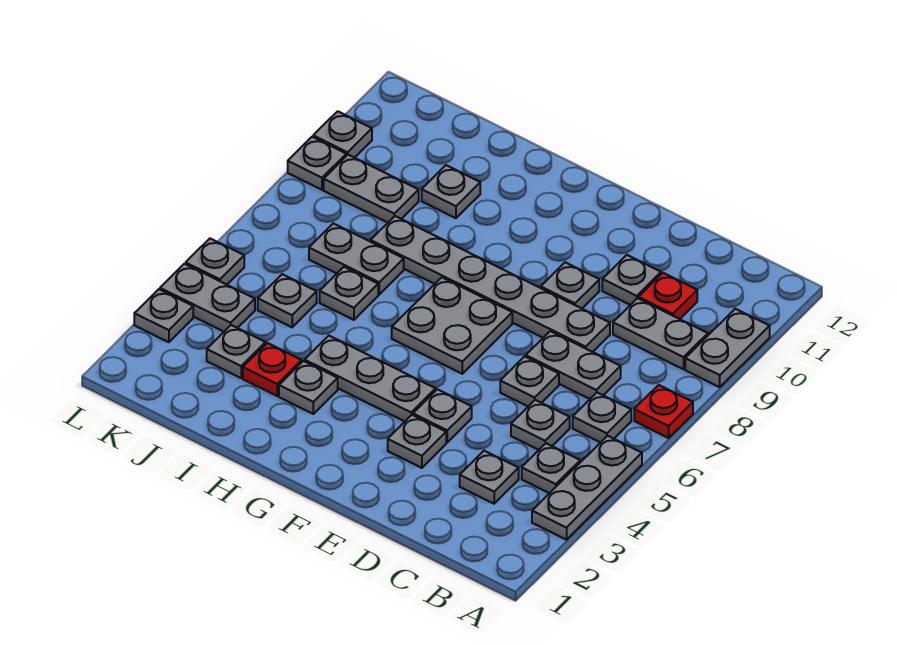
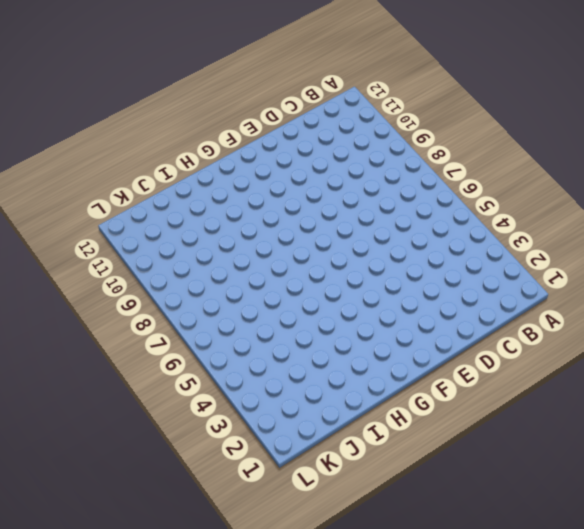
none -> grey plate A3:A5 level 1
none -> red plate A7 level 1
none -> grey plate A9:A10 level 1
none -> grey plate B4 level 1

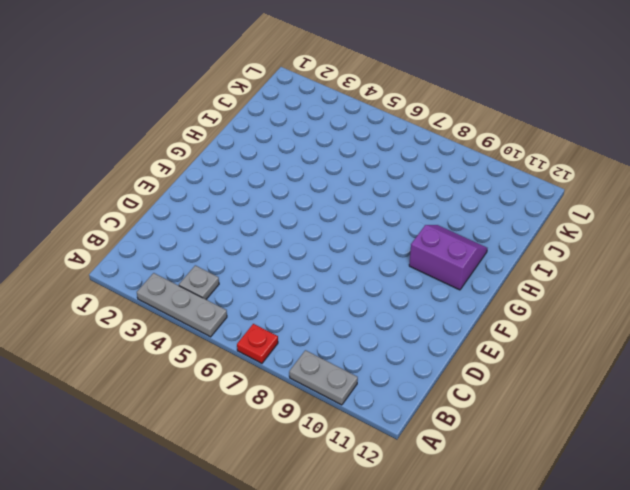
purple slope G10:H11 level 1 top G -> none
none -> grey plate B6 level 1
none -> grey plate B9:C9 level 1
none -> grey plate C3 level 1
none -> grey plate C5 level 1

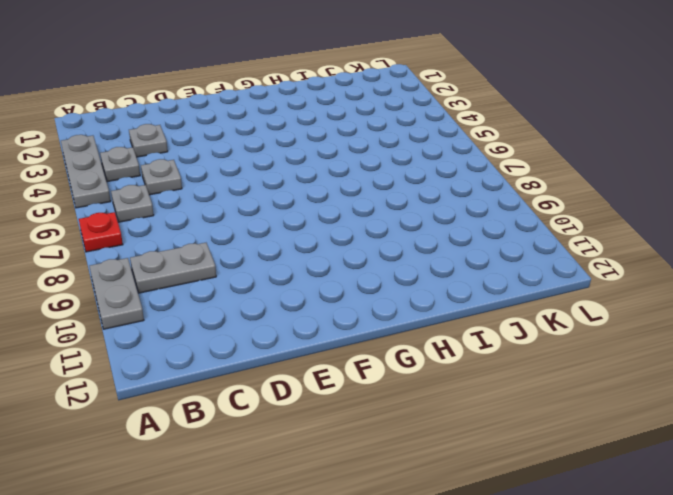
none -> grey plate C7:D7 level 1
none -> red plate C10 level 1
none -> grey plate D6 level 1
none -> grey plate D8:I8 level 1

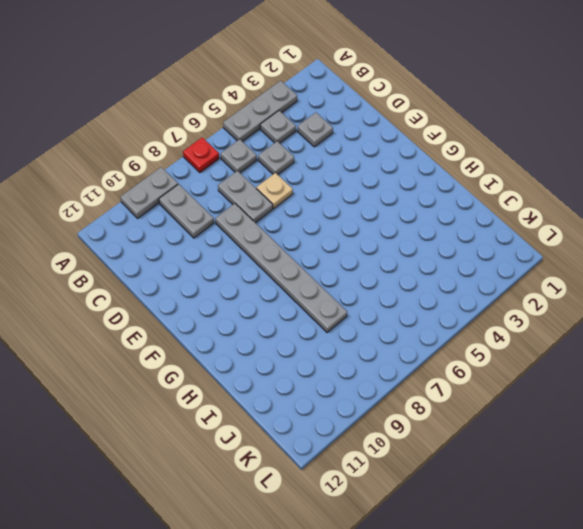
tan plate D6 level 1 -> grey plate D6 level 1
none -> red plate C10 level 1
none -> grey plate D10 level 1
none -> grey plate E3 level 1
none -> grey plate E4 level 1

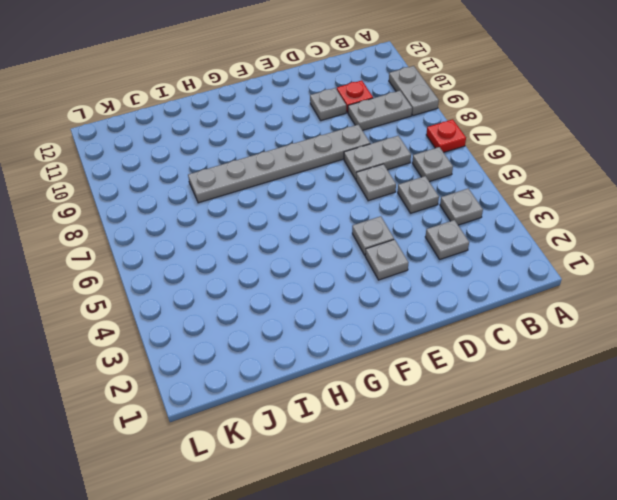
none -> grey plate A3:A5 level 1
none -> grey plate E9 level 1
none -> grey plate F4:H4 level 1
none -> grey plate F6:G7 level 1

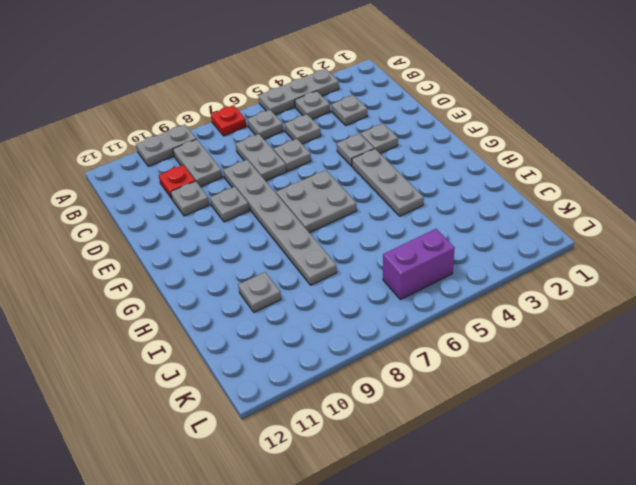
purple brick K5:K6 level 1 -> none
none -> grey plate H3 level 1
none -> red plate I3 level 1
none -> grey plate I6 level 1
none -> grey plate I7:J7 level 1

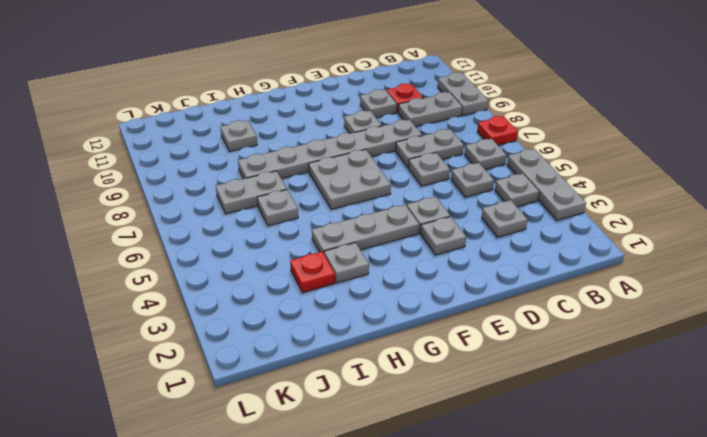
none -> grey plate J3 level 1
none -> grey plate J5 level 1
none -> grey plate J9:K9 level 1
none -> grey plate K4:L4 level 1

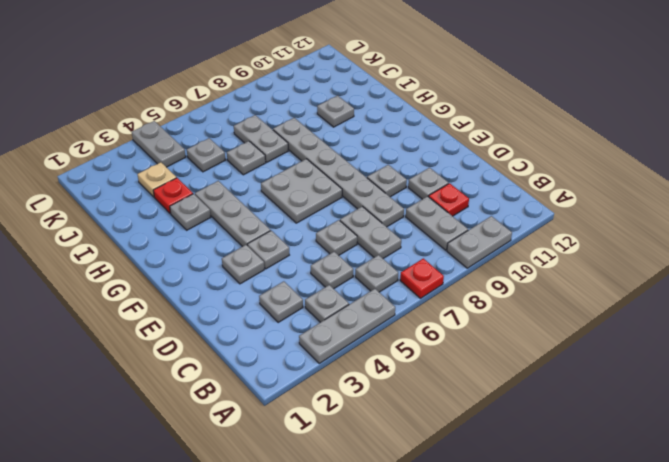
tan plate J3 level 1 -> grey plate J3 level 1
none -> grey plate J9:K9 level 1
none -> grey plate L3 level 1
none -> grey plate L5 level 1
none -> grey plate L9 level 1

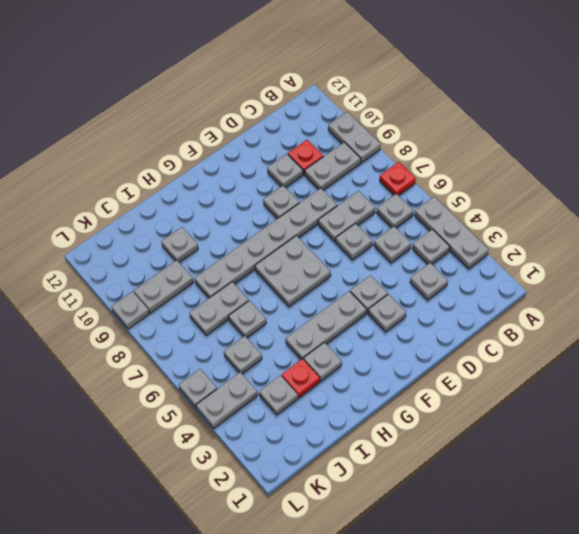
none -> grey plate L3 level 1
none -> grey plate L10 level 1

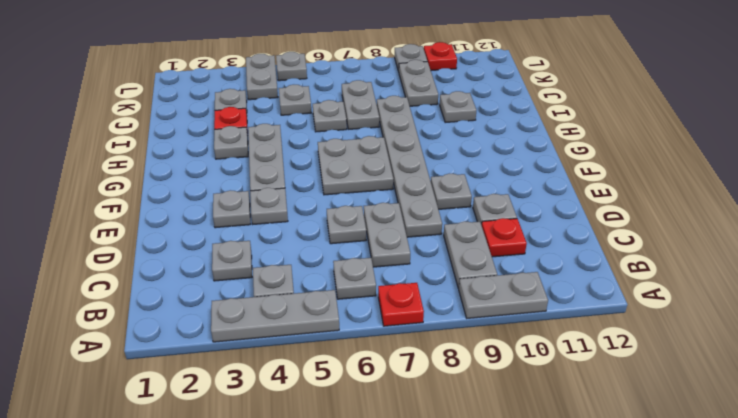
red plate L10 level 1 -> grey plate L10 level 1
none -> grey plate C5 level 1
none -> grey plate L3 level 1

